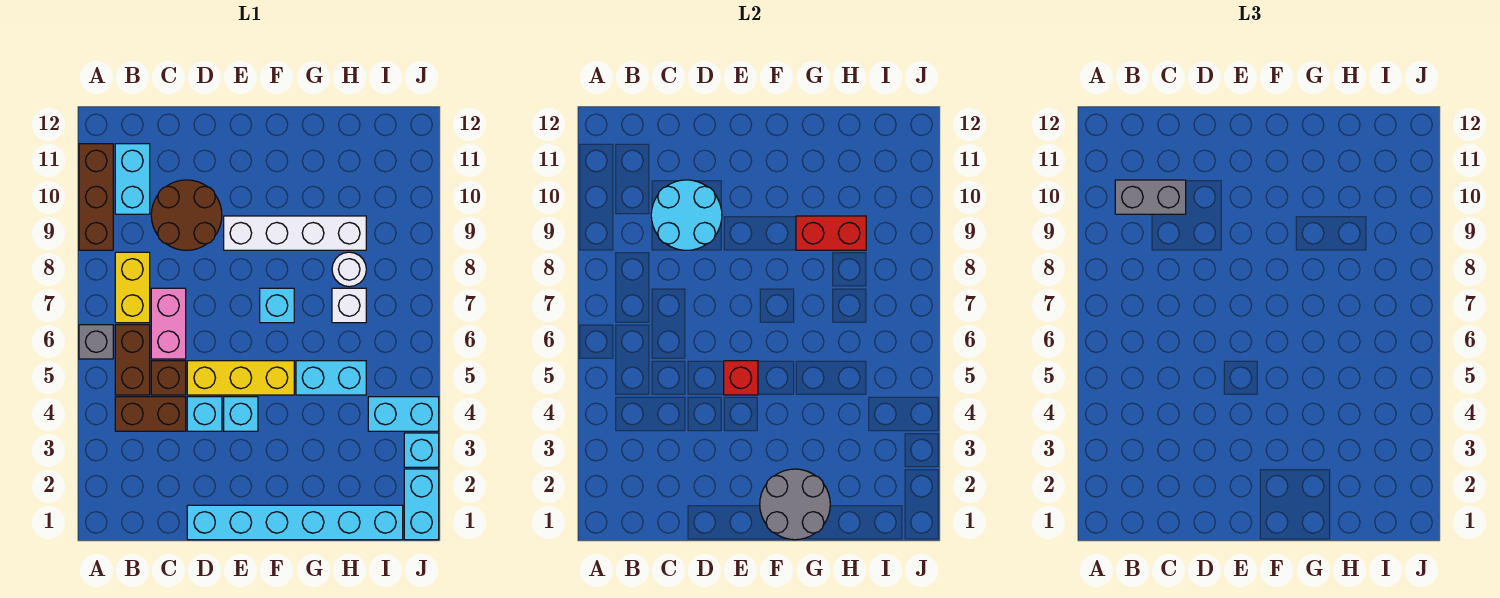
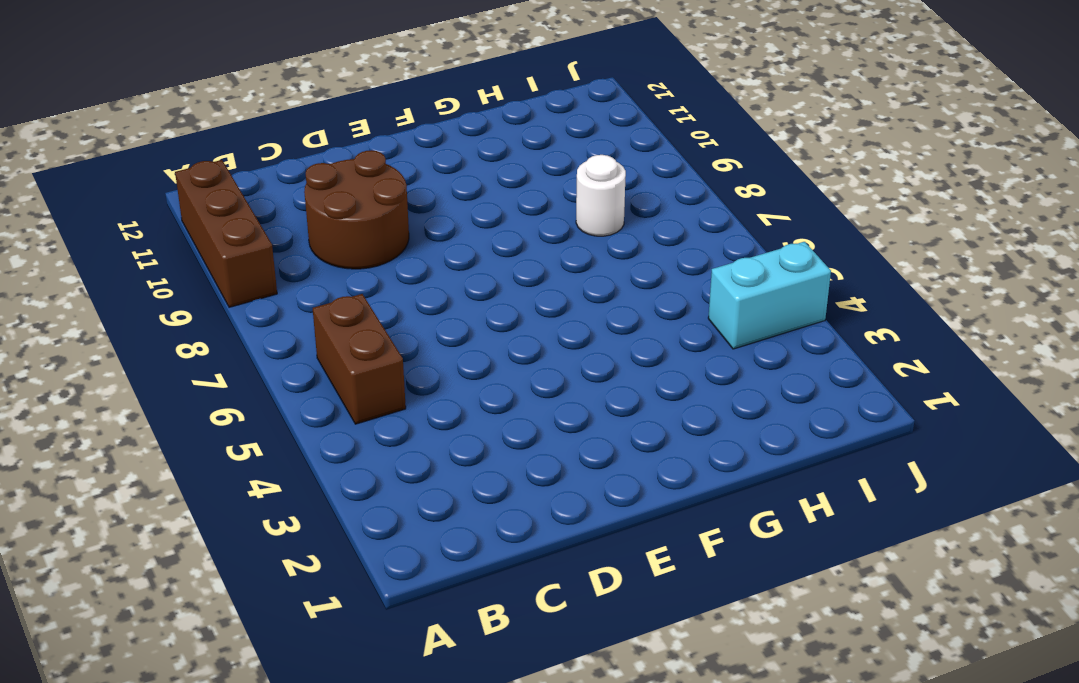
none -> grey brick A6 level 1
none -> brown brick B4:C4 level 1
none -> yellow brick B7:B8 level 1

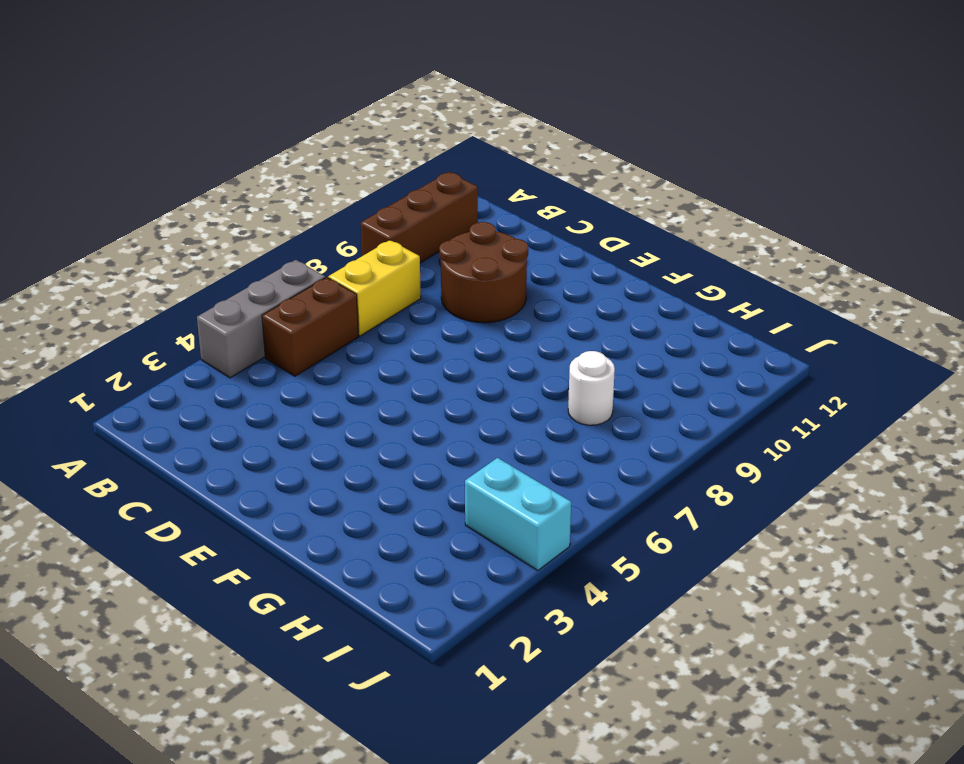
grey brick A4:A6 level 1 -> grey brick A6 level 1
none -> brown brick B4:C4 level 1
none -> cyan brick B10:B11 level 1
none -> brown brick C5 level 1

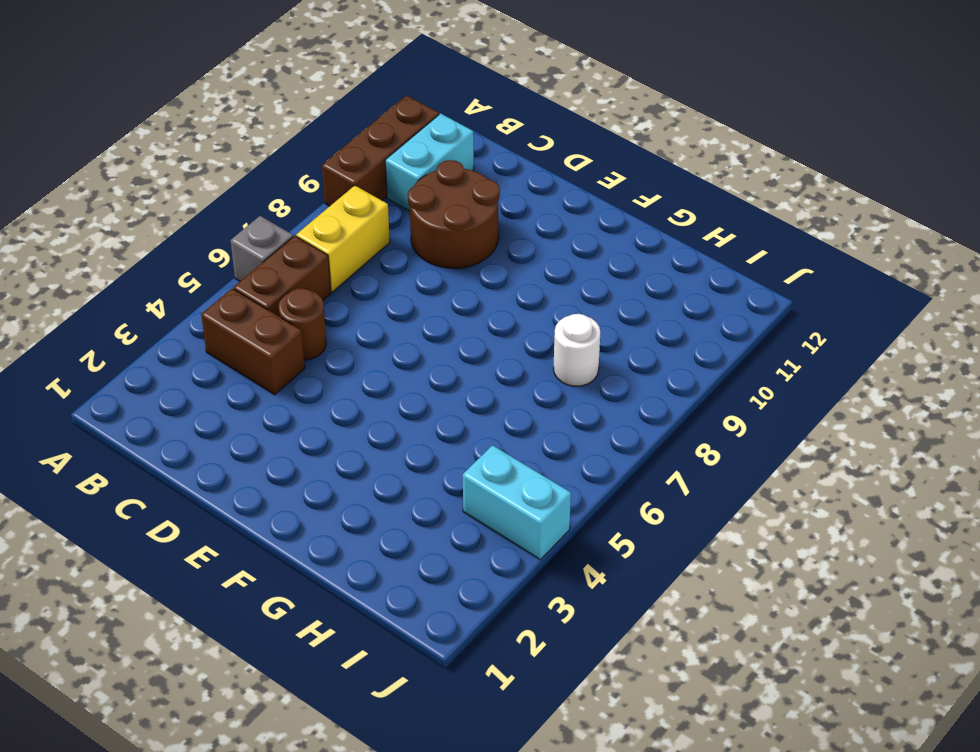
brown round brick C5 level 1 -> brown brick C5 level 1
none -> pink brick C6:C7 level 1
none -> cyan brick D1:I1 level 1
none -> cyan brick D4 level 1

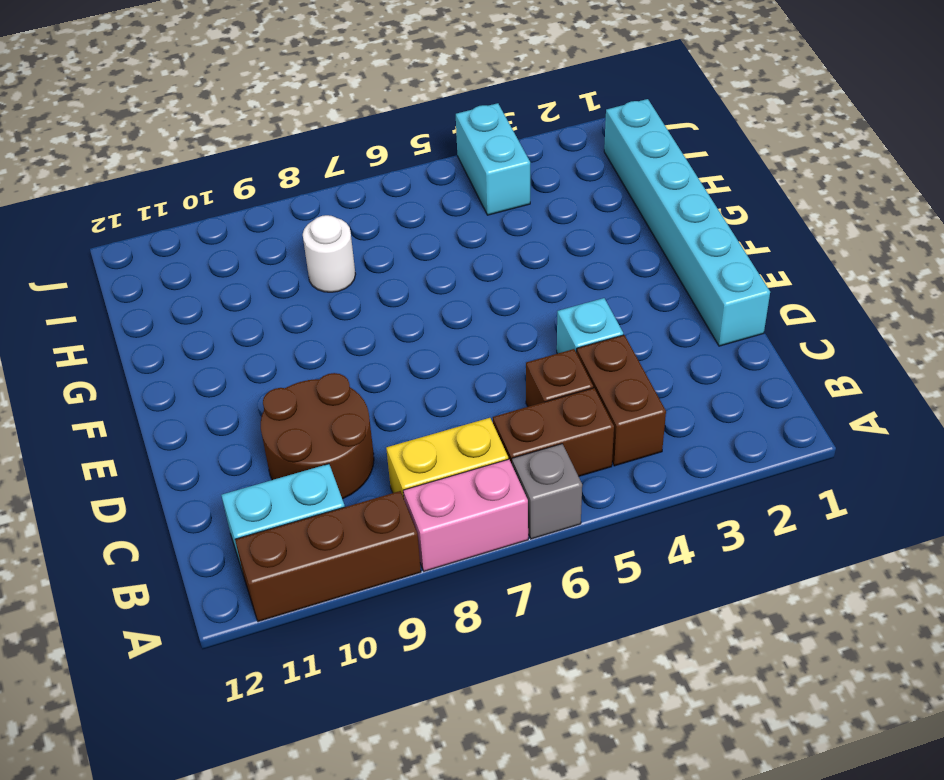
pink brick A7:A8 level 1 -> pink brick C6:C7 level 1
none -> yellow brick D5:F5 level 1
none -> cyan brick E4 level 1
none -> white brick E9:H9 level 1

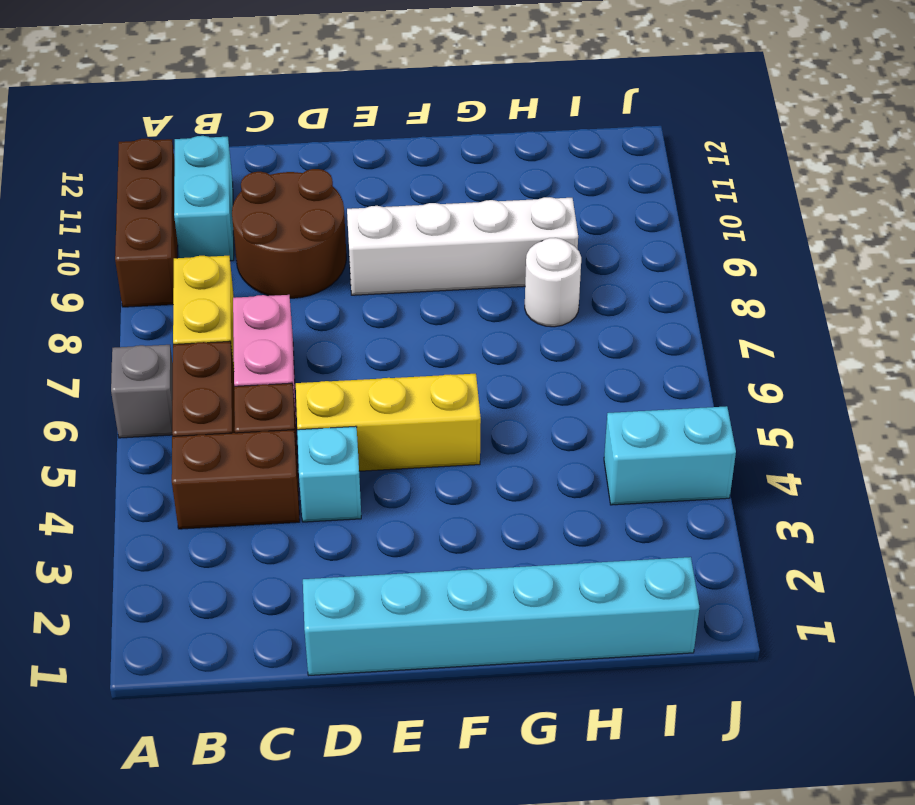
none -> cyan brick E4 level 1
none -> cyan brick F7 level 1
none -> cyan brick G5:H5 level 1

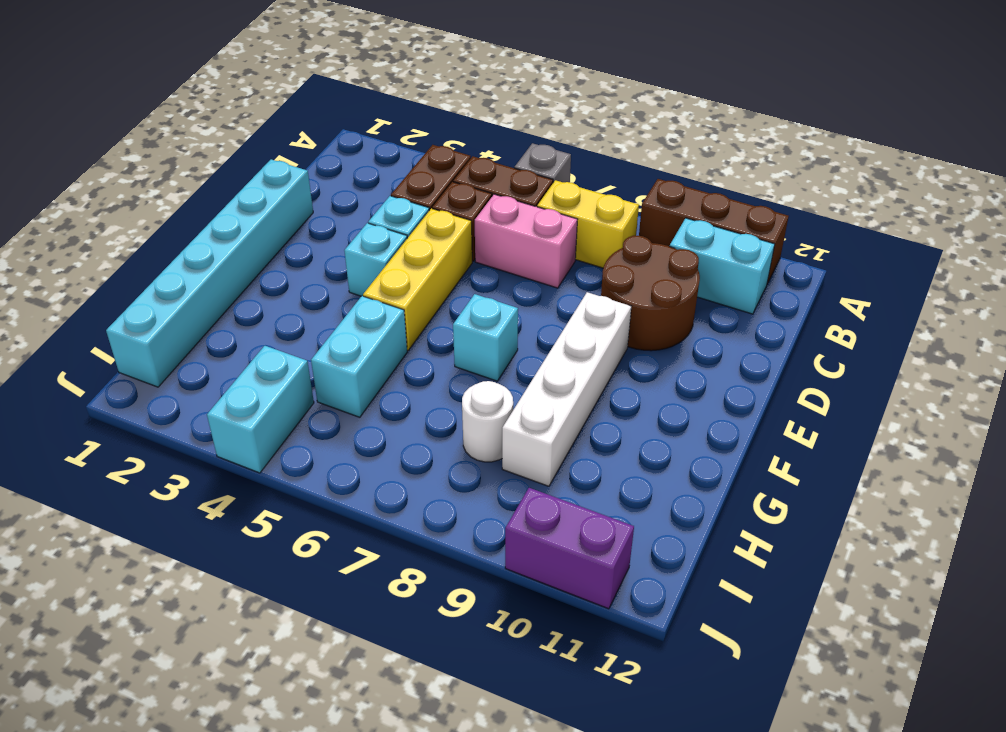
purple brick J10:J11 level 1 -> none
none -> white brick H7 level 1
none -> cyan brick J1:J2 level 1
none -> cyan brick J3 level 1

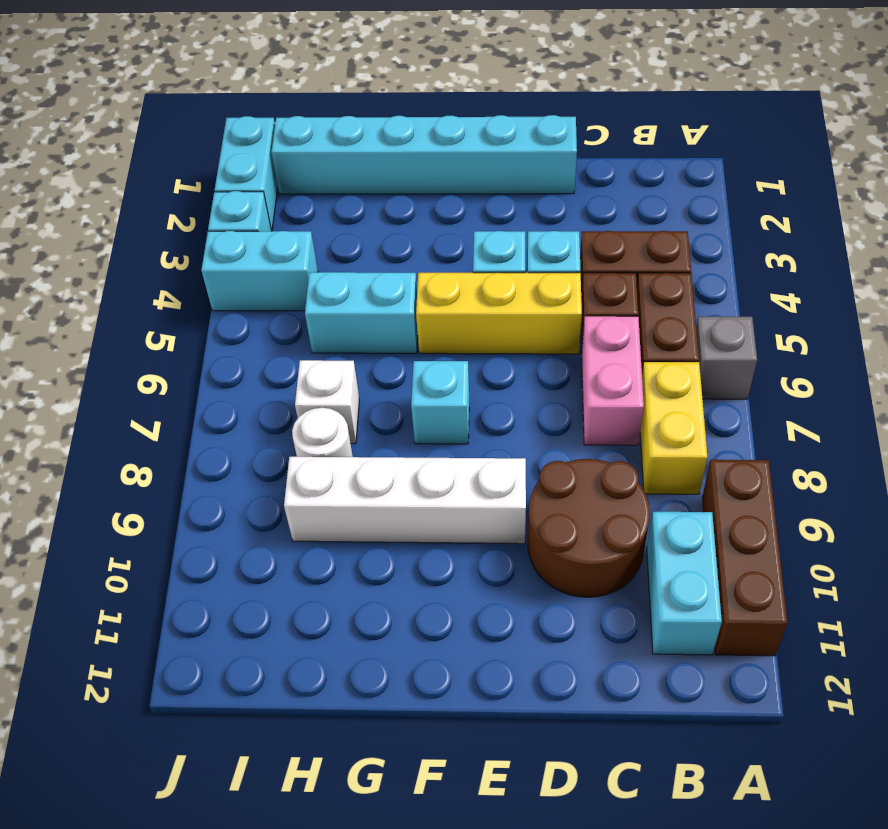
none -> cyan round brick C9:D10 level 2
none -> red brick E5 level 2
none -> grey round brick F1:G2 level 2

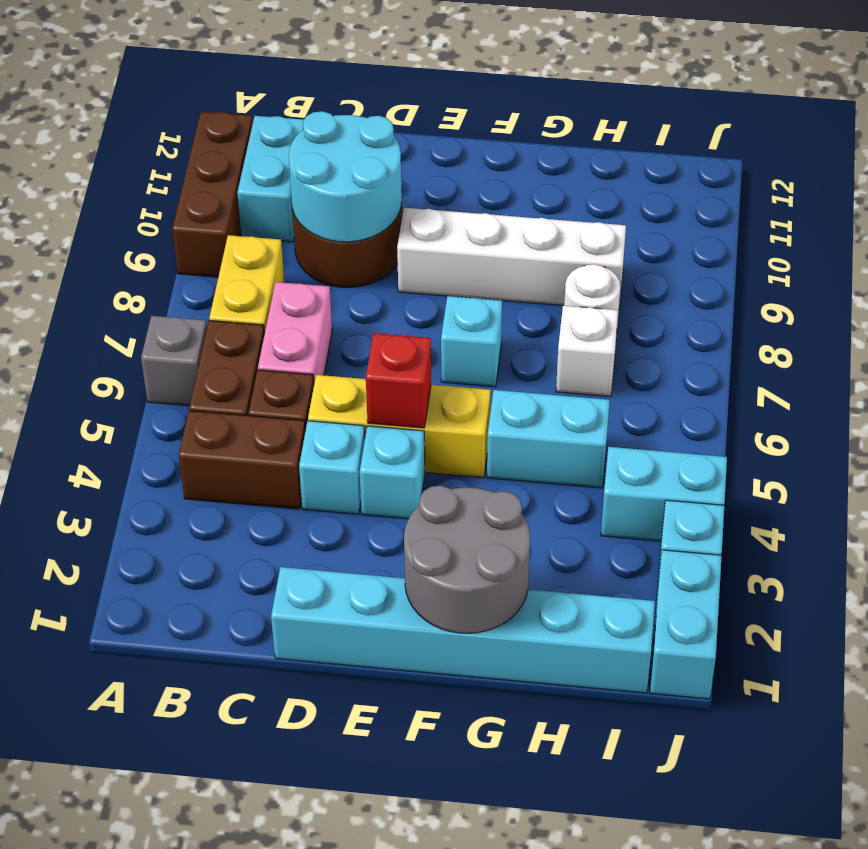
none -> red brick G9:H9 level 2
none -> grey brick B10:C10 level 3

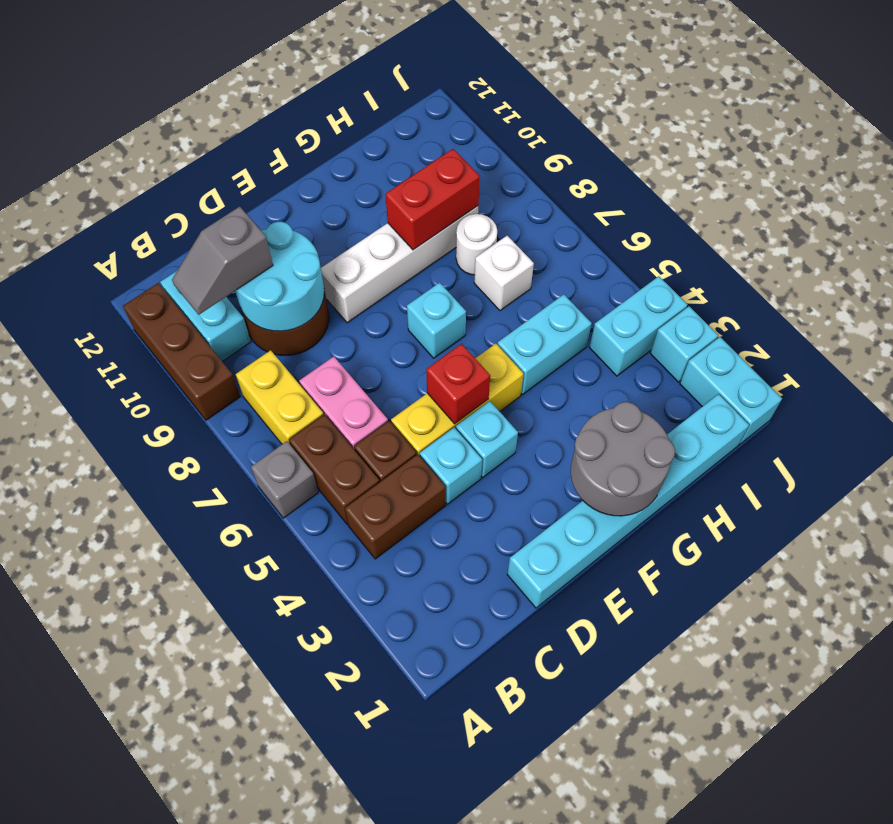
grey slope B10:C10 level 3 top C -> grey brick B10:C10 level 3

